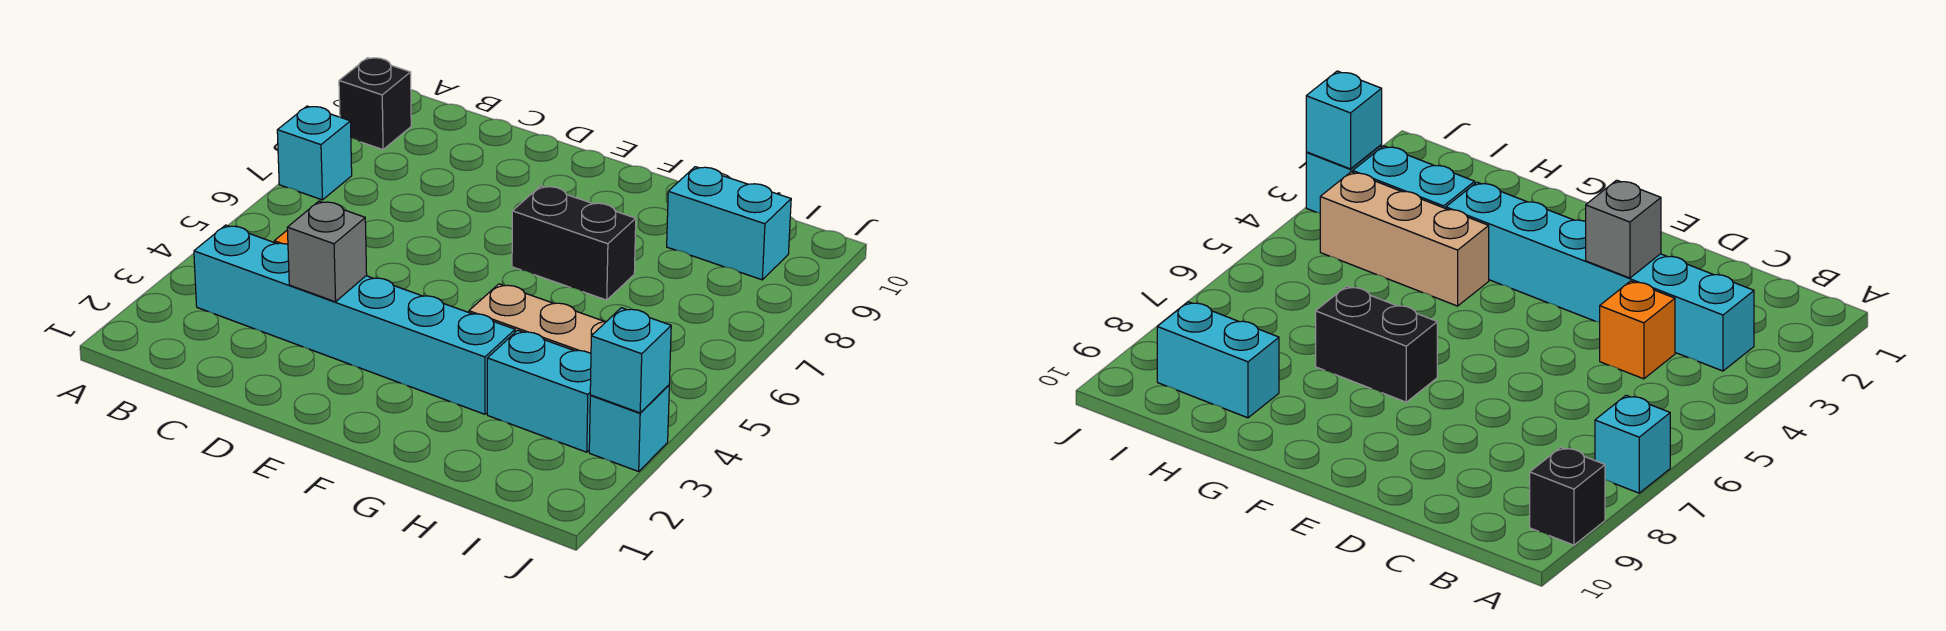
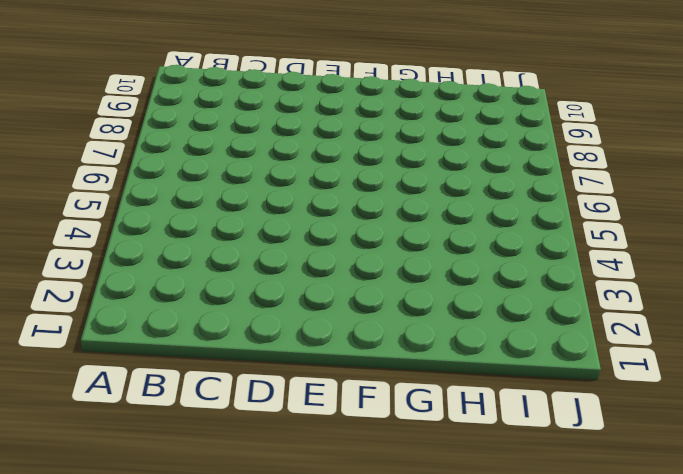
none -> cyan brick A7 level 1
none -> black brick A9 level 1

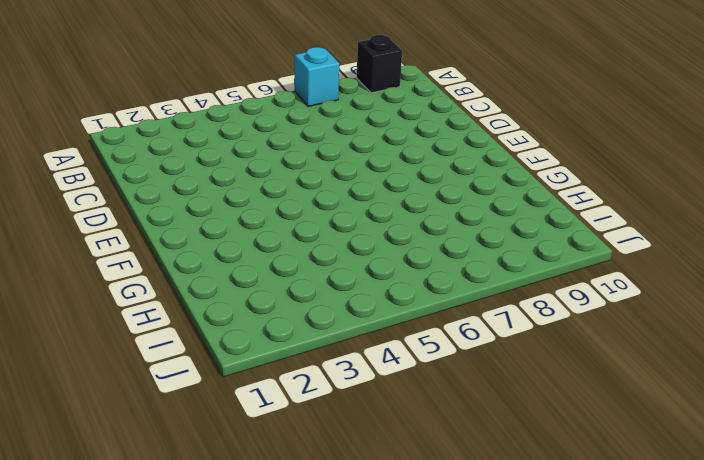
none -> cyan brick B3:G3 level 1
none -> orange brick C4 level 1

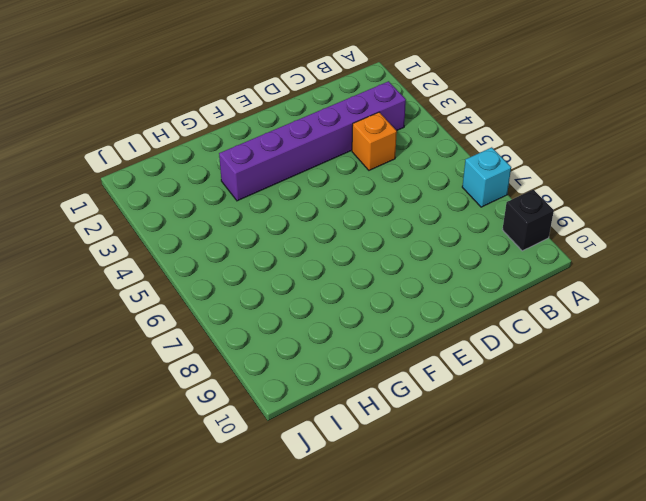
purple brick B3:G3 level 1 -> cyan brick B3:G3 level 1
none -> black brick F7:G7 level 1
none -> tan brick G4:I4 level 1

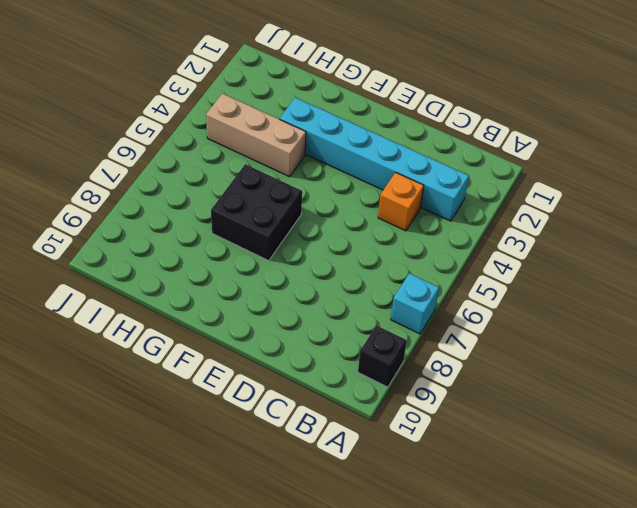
black brick F6:G7 level 1 -> black brick F7:G7 level 1
none -> cyan brick H3:I3 level 1
none -> cyan brick H9:I9 level 1

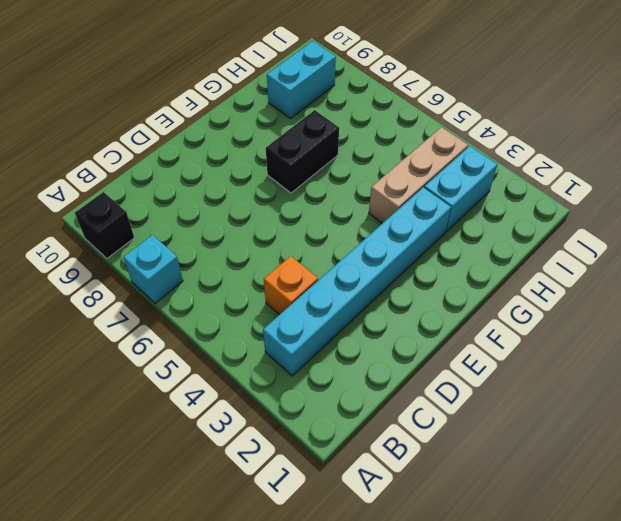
none -> cyan brick J3 level 1
none -> grey brick D3 level 2

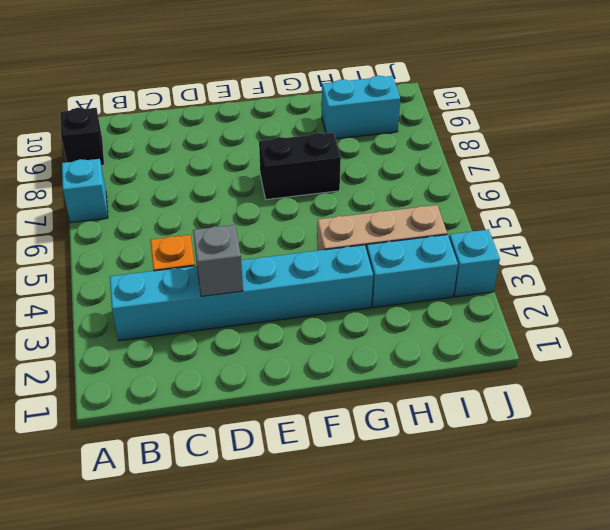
none -> cyan brick J3 level 2

